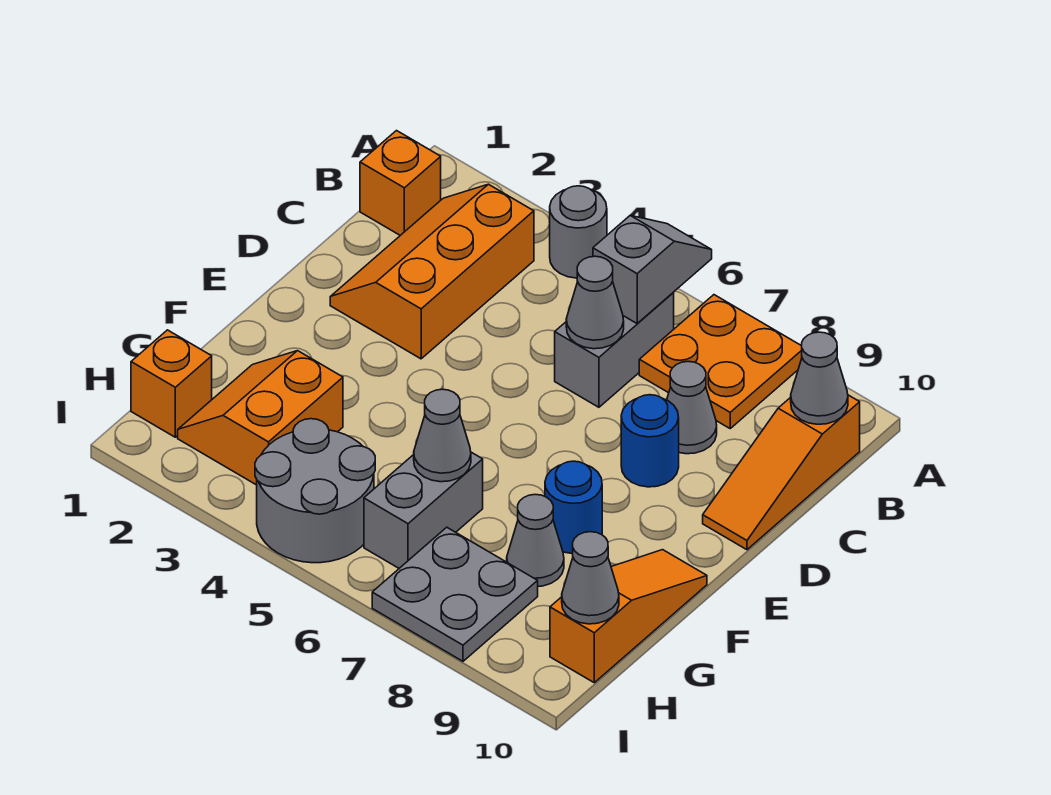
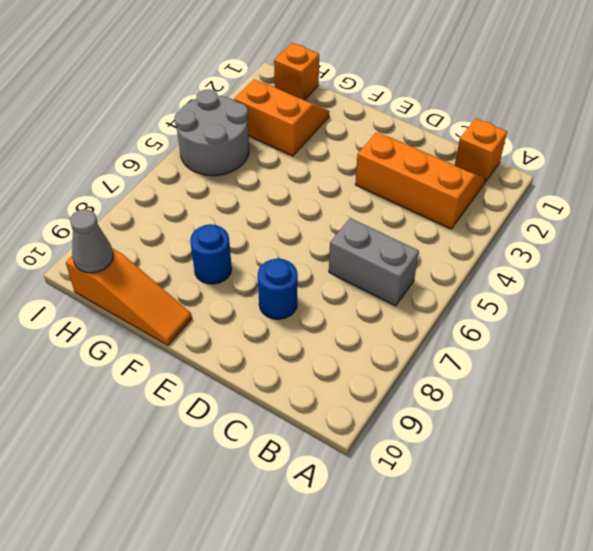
none -> grey round brick A4 level 1
none -> orange plate A7:B8 level 1
none -> orange slope B10:D10 level 1 top B

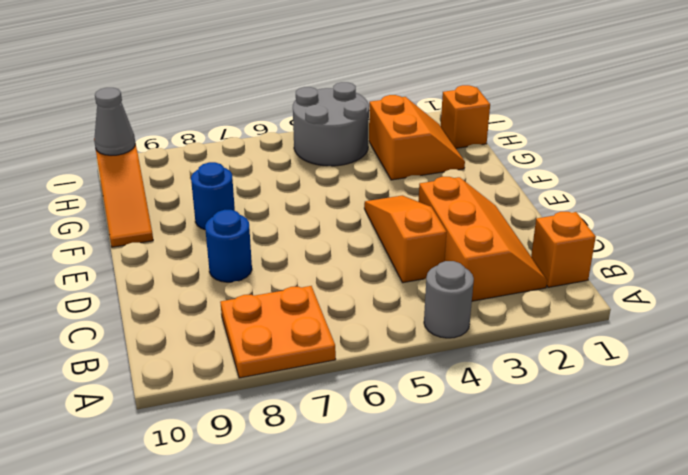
orange slope C4:E4 level 1 top C -> orange slope B10:D10 level 1 top B
none -> grey brick B6:C6 level 1
none -> grey cone C8 level 1
none -> grey brick G6:H6 level 1

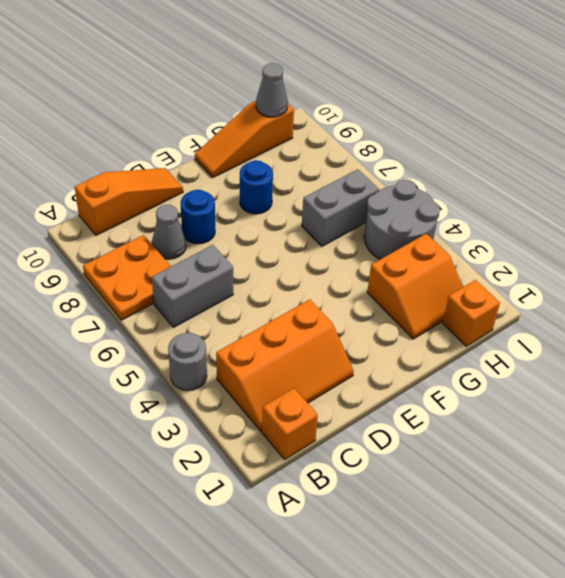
none -> grey cone G8 level 1
none -> grey plate H7:I8 level 1
none -> grey slope A6:B6 level 2 top B

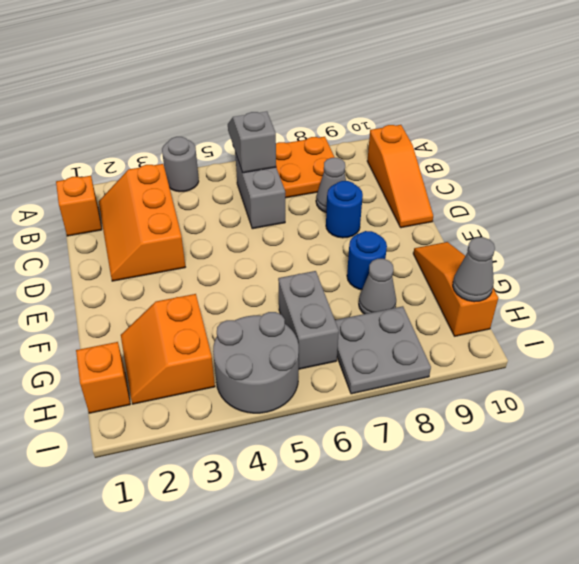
none -> grey cone B10 level 2
none -> grey cone C6 level 2
none -> grey cone G6 level 2

